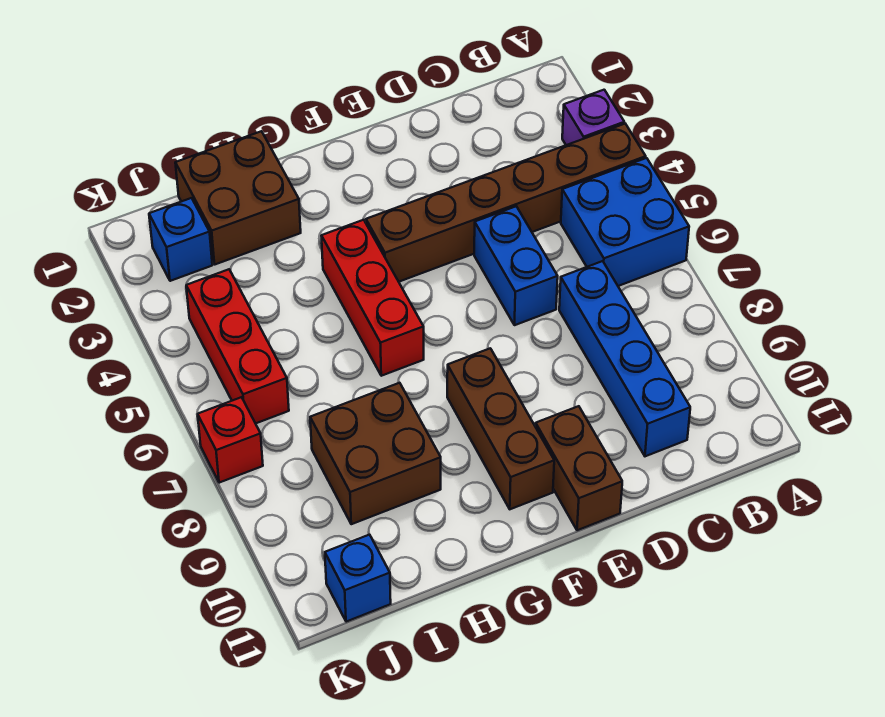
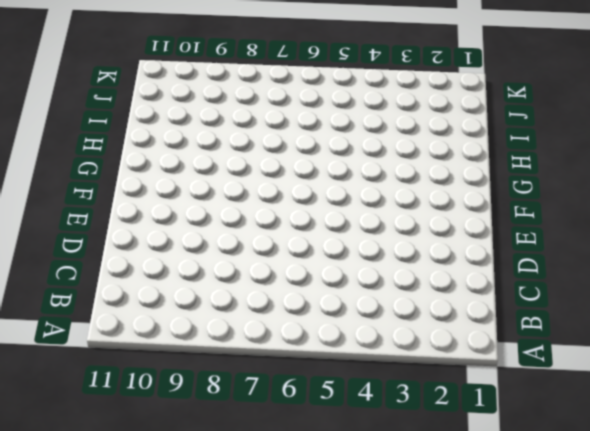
none -> purple brick A3 level 1
none -> brown brick A4:F4 level 1
none -> blue brick A5:B6 level 1

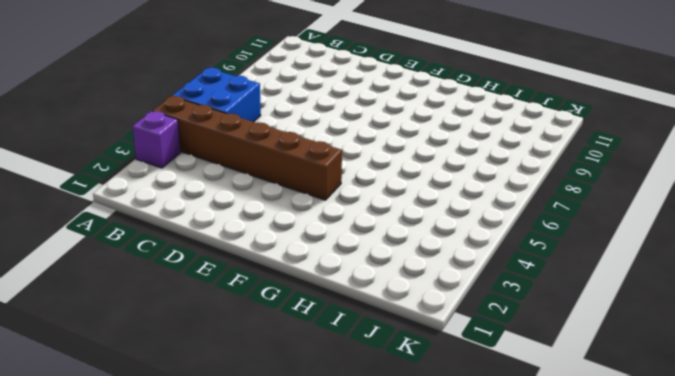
none -> blue brick C7:C10 level 1
none -> blue brick D5:D6 level 1
none -> brown brick E10:E11 level 1

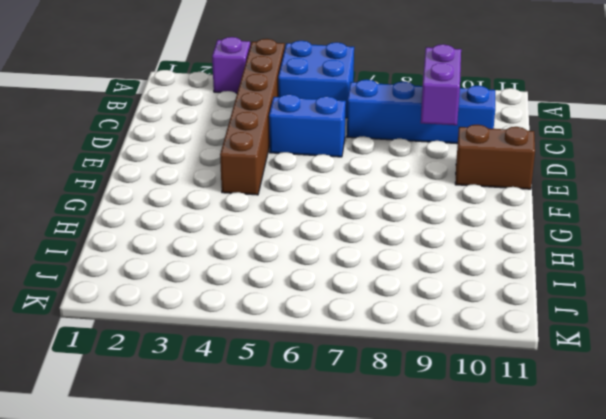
purple brick C9:D9 level 2 -> none
none -> brown brick F8:F10 level 1
none -> red brick G4:G6 level 1
none -> brown brick H1:I2 level 1

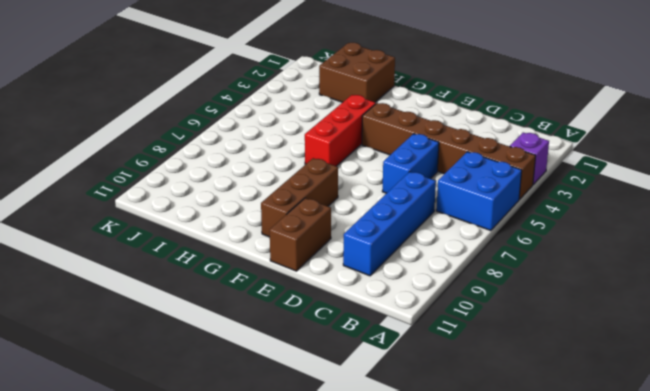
none -> brown brick H8:I9 level 1
none -> blue brick J2 level 1
none -> red brick J4:J6 level 1

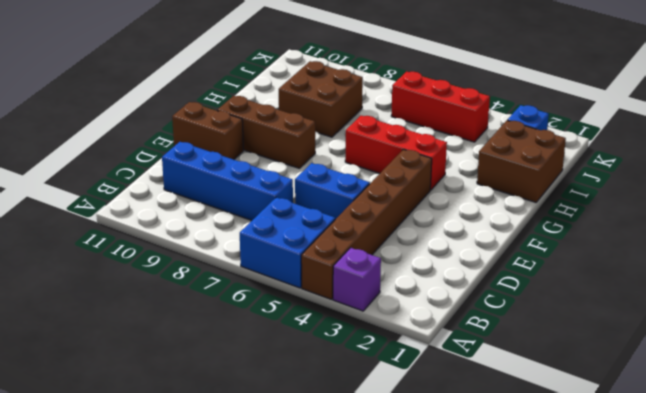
none -> blue brick J11 level 1
none -> red brick K7 level 1

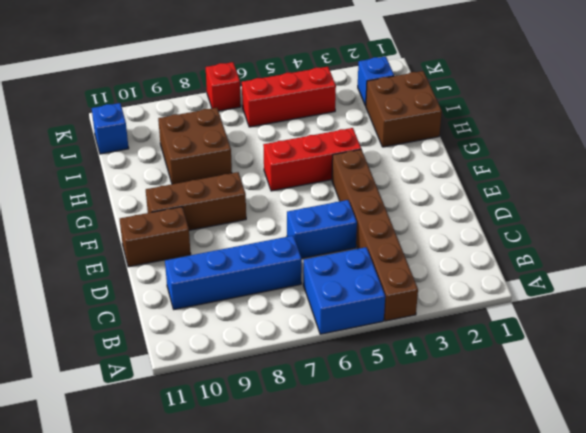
none -> purple brick A3 level 1

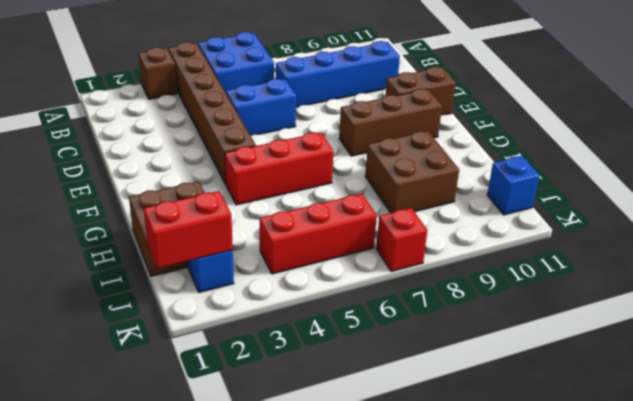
brown brick A3 level 1 -> purple brick A3 level 1
red brick J1:J2 level 2 -> none

